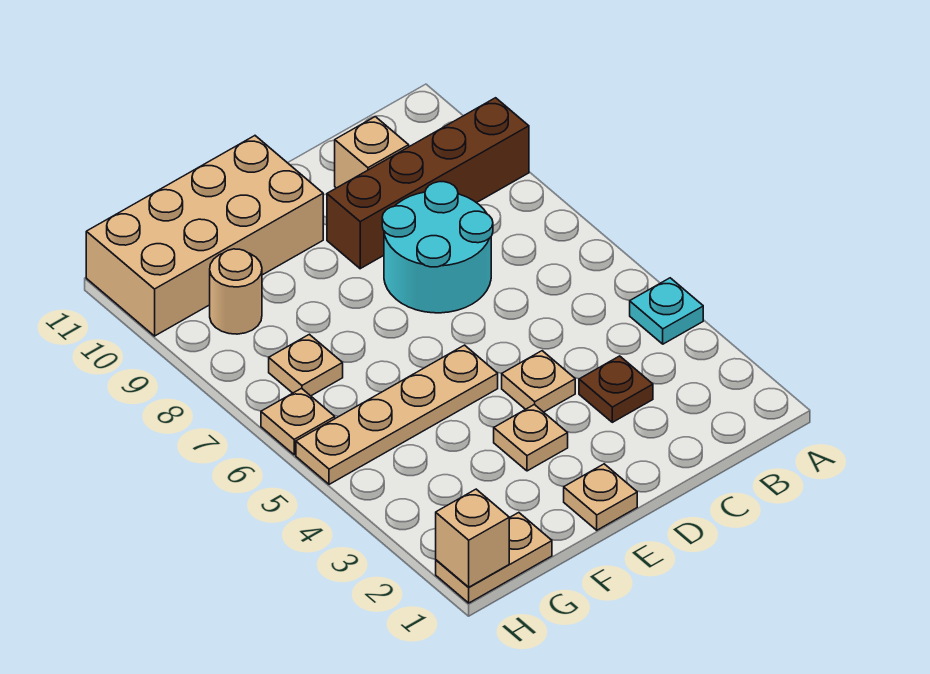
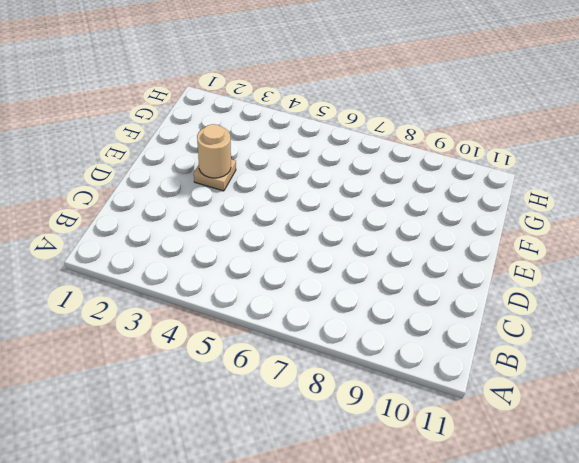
tan round brick E3 level 2 -> tan round brick G9 level 1
none -> cyan plate A4 level 1
none -> brown brick A9:D9 level 1
none -> brown plate C3 level 1

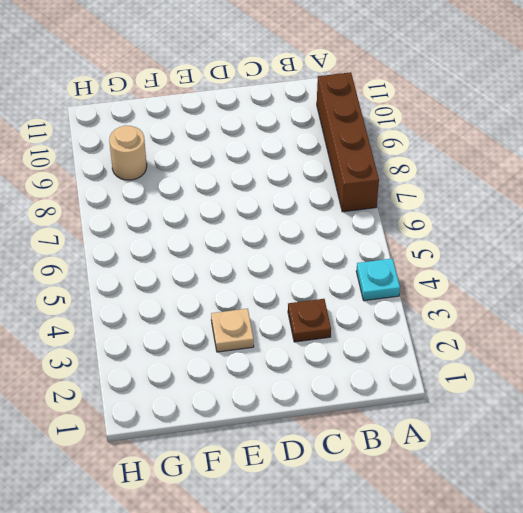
brown brick A7:A10 level 1 -> brown brick A9:D9 level 1
none -> cyan round brick C7:D8 level 1
none -> tan brick C10 level 1
none -> tan plate D4 level 1

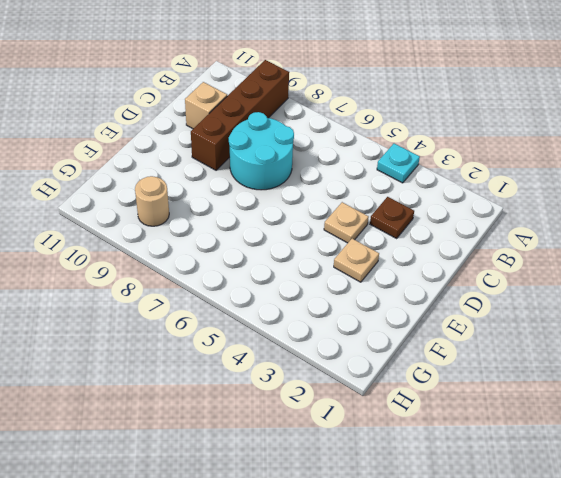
none -> tan plate E1 level 1
none -> tan plate E5:H5 level 1
none -> tan brick E10:H11 level 1

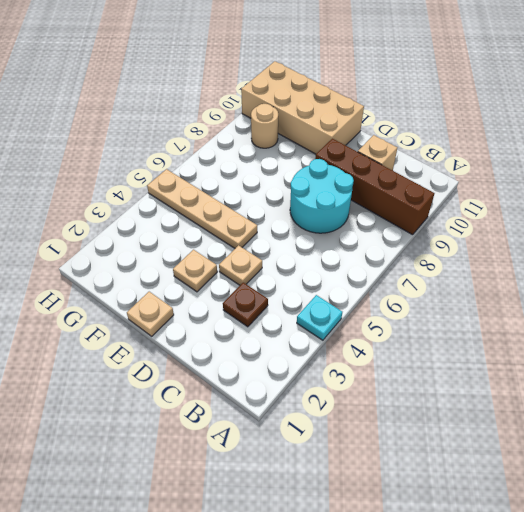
none -> tan plate G1:H1 level 1
none -> tan plate G7 level 1
none -> tan plate H6 level 1

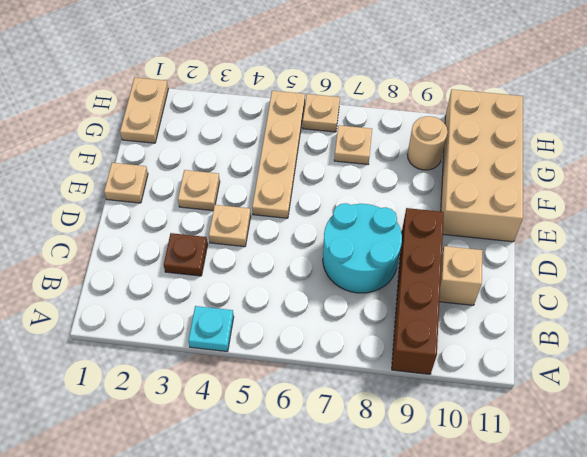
none -> tan brick H1 level 2

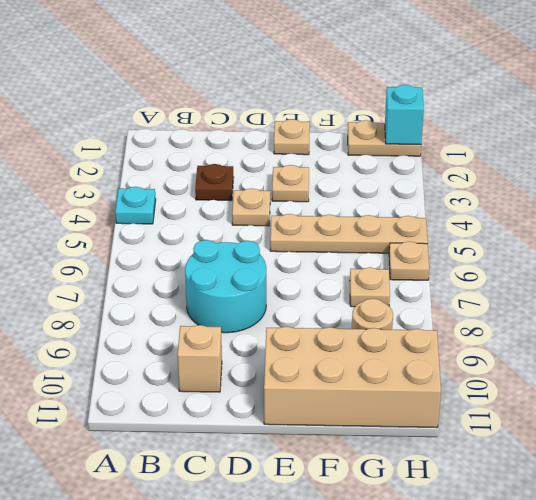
cyan brick H1 level 2 -> tan brick H1 level 2
none -> brown brick A9:D9 level 1

